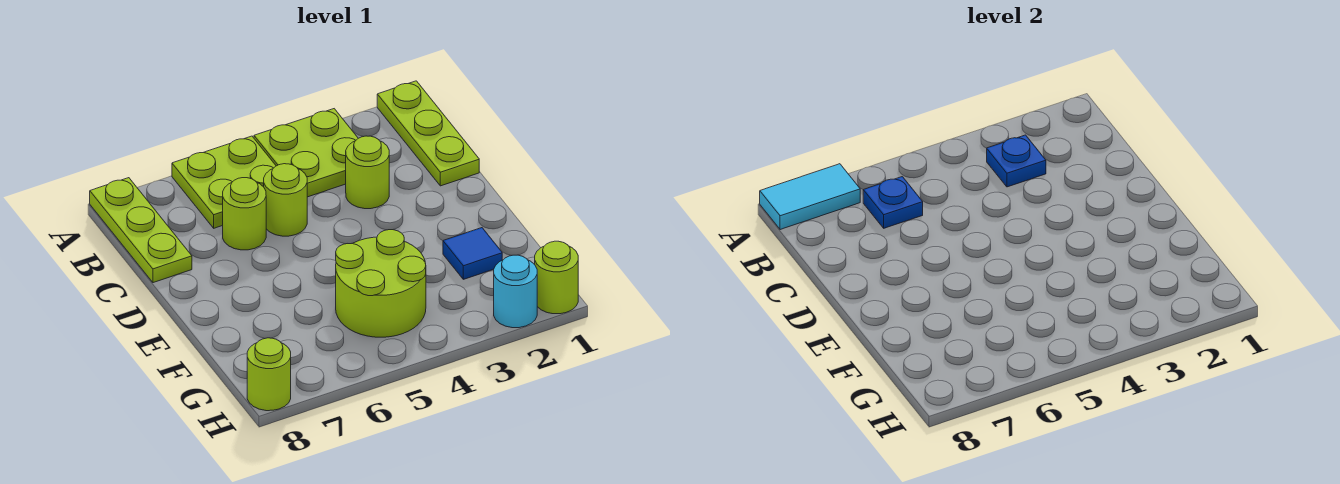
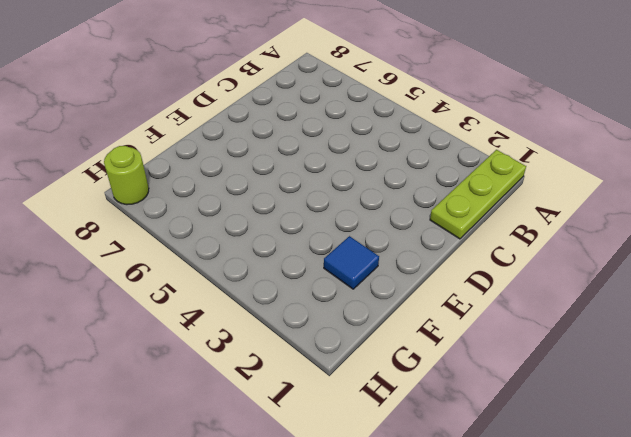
none -> lime plate A3:B4 level 1
none -> lime plate A5:B6 level 1
none -> lime plate A8:C8 level 1

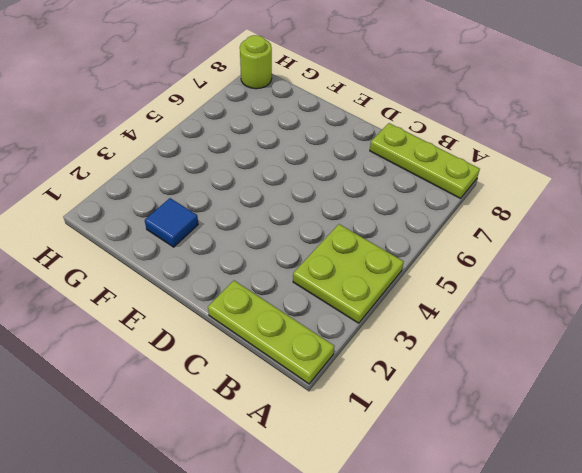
none -> lime plate A5:B6 level 1
none -> lime round brick C3 level 1
none -> lime round brick C5 level 1

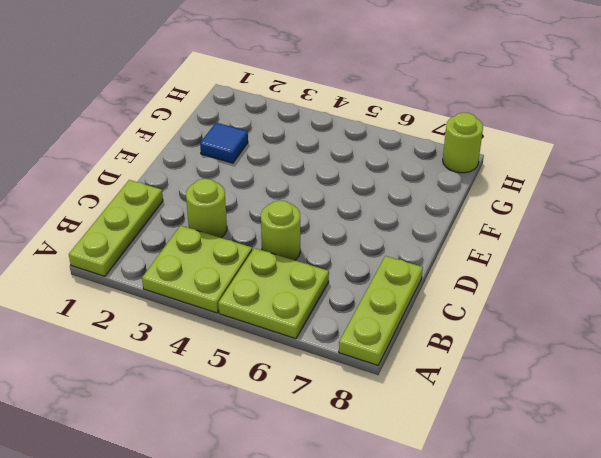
none -> lime round brick C6 level 1
none -> lime round brick F4:G5 level 1
none -> lime round brick H1 level 1

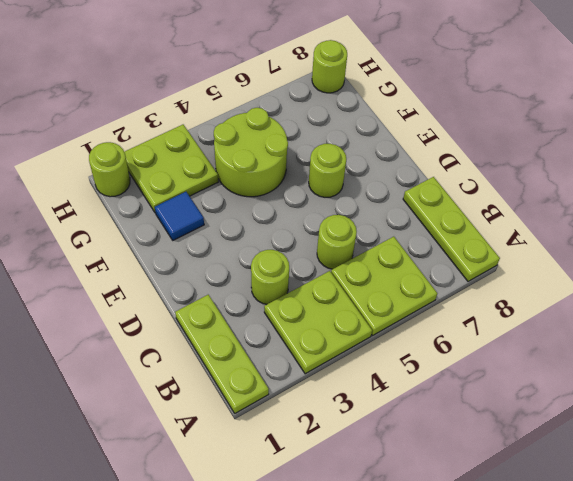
lime round brick E6 level 1 -> lime round brick C6 level 1
lime plate G2:H3 level 1 -> cyan round brick H2 level 1
none -> cyan tile A7:A8 level 2
none -> blue plate B3 level 2
none -> blue plate B6 level 2

